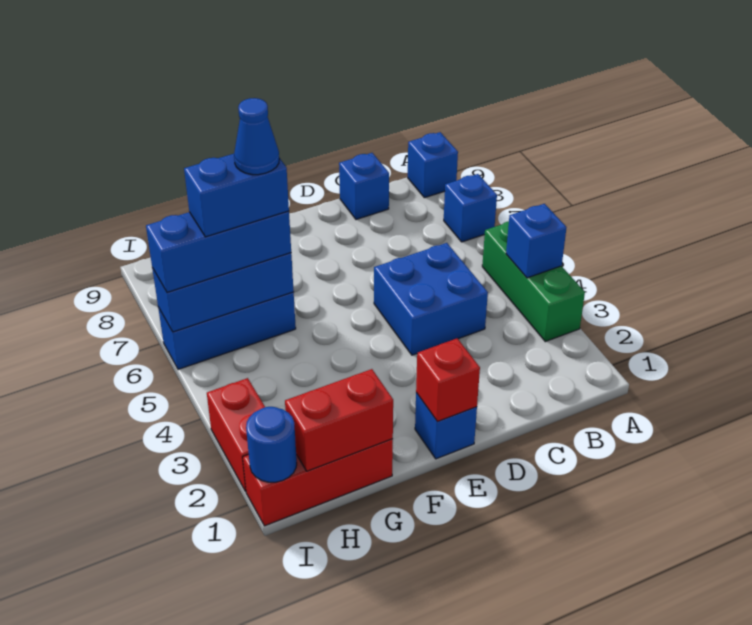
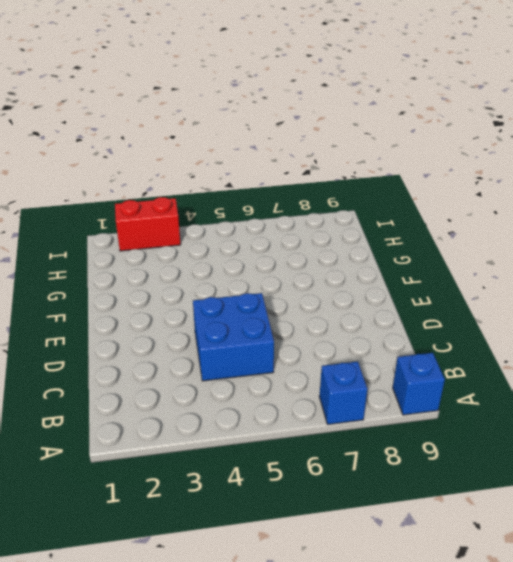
none -> green brick A3:A5 level 1
none -> blue brick C9 level 1
none -> blue brick E1 level 1

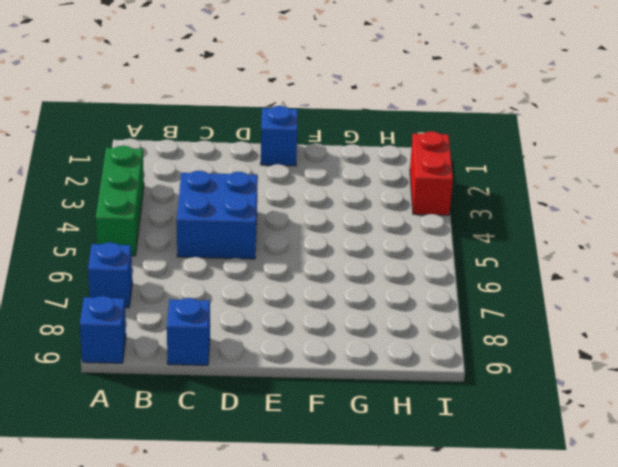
none -> red brick G1:I1 level 1
none -> blue brick G6:I6 level 1
none -> blue brick A4 level 2

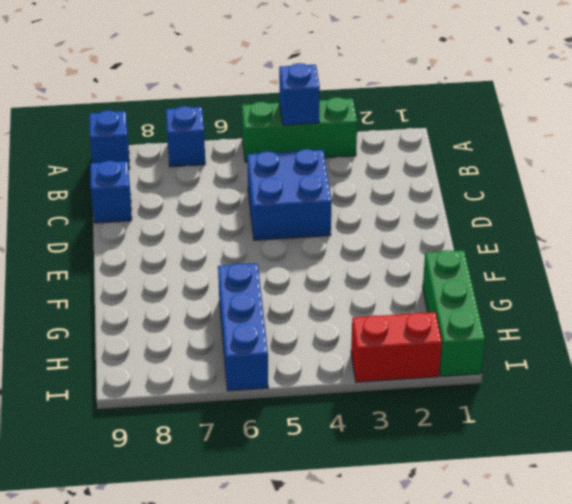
green brick G1:I1 level 1 -> red brick G1:I1 level 1
none -> blue brick E1 level 1
none -> red brick E1 level 2
none -> red brick G1:H1 level 2

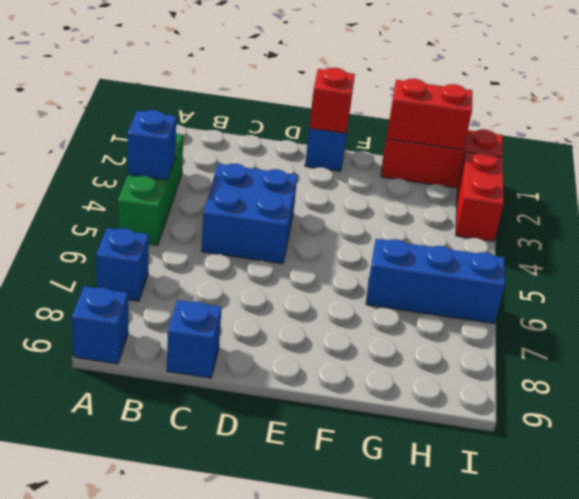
none -> blue brick G6:I6 level 2
none -> blue round brick I1 level 2
none -> blue brick G6:I6 level 3

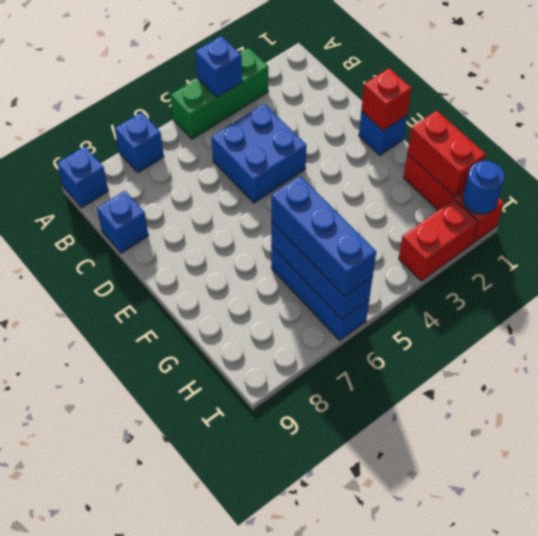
none -> blue brick G6:H6 level 4
none -> blue cone G6 level 5

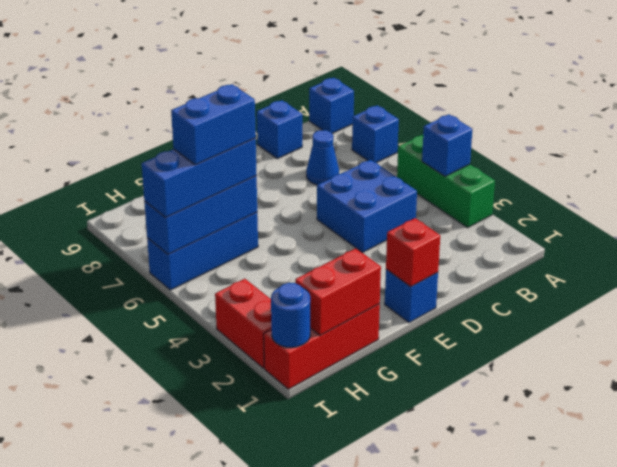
blue cone C7 level 1 -> blue cone G6 level 5

